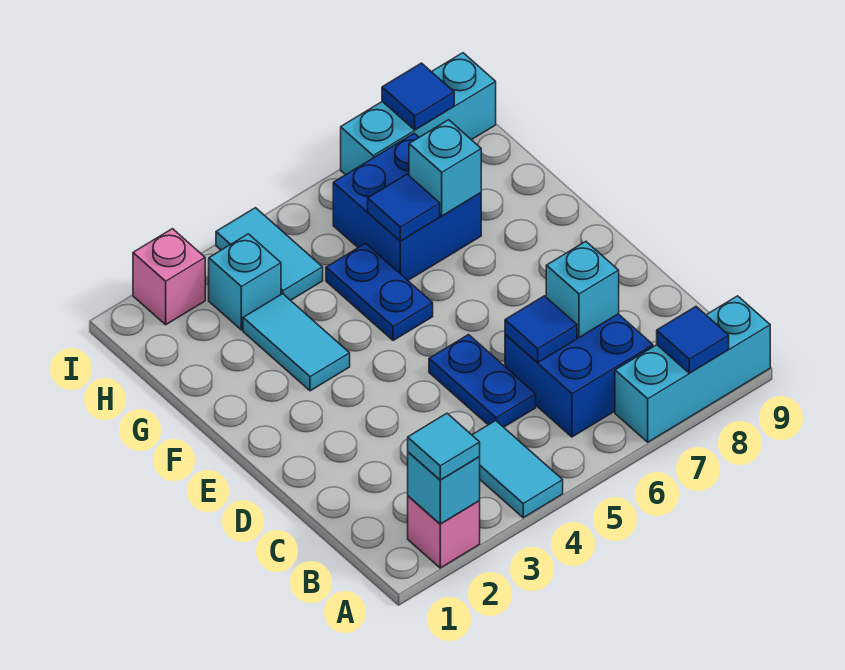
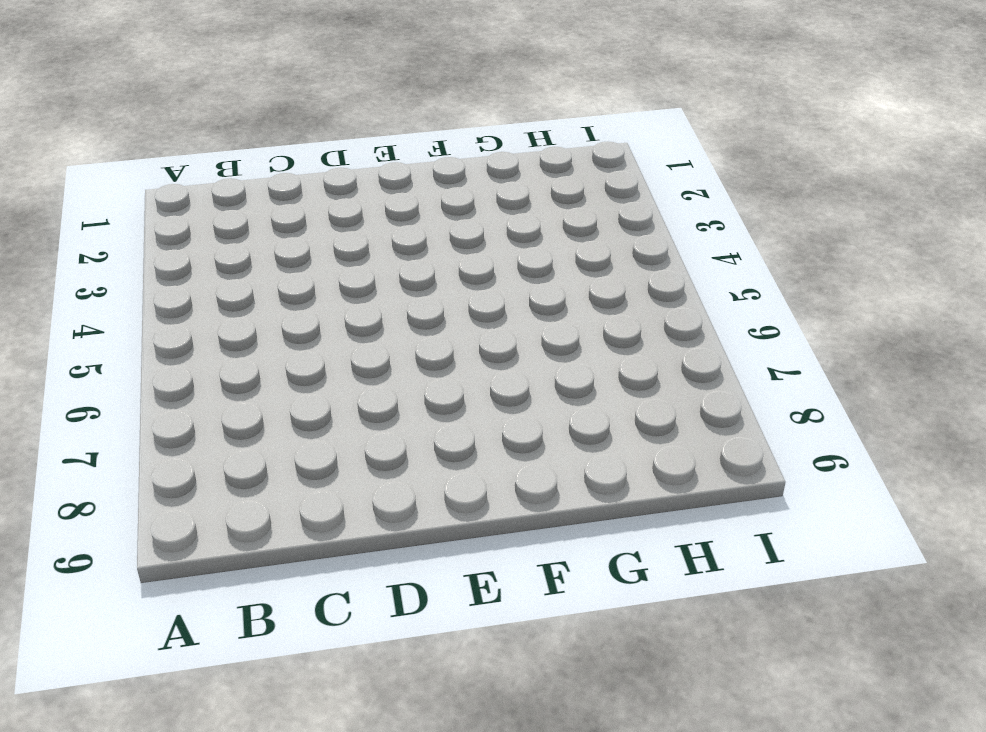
none -> pink brick A2 level 1
none -> cyan tile A4:B4 level 1
none -> cyan brick A7:A9 level 1

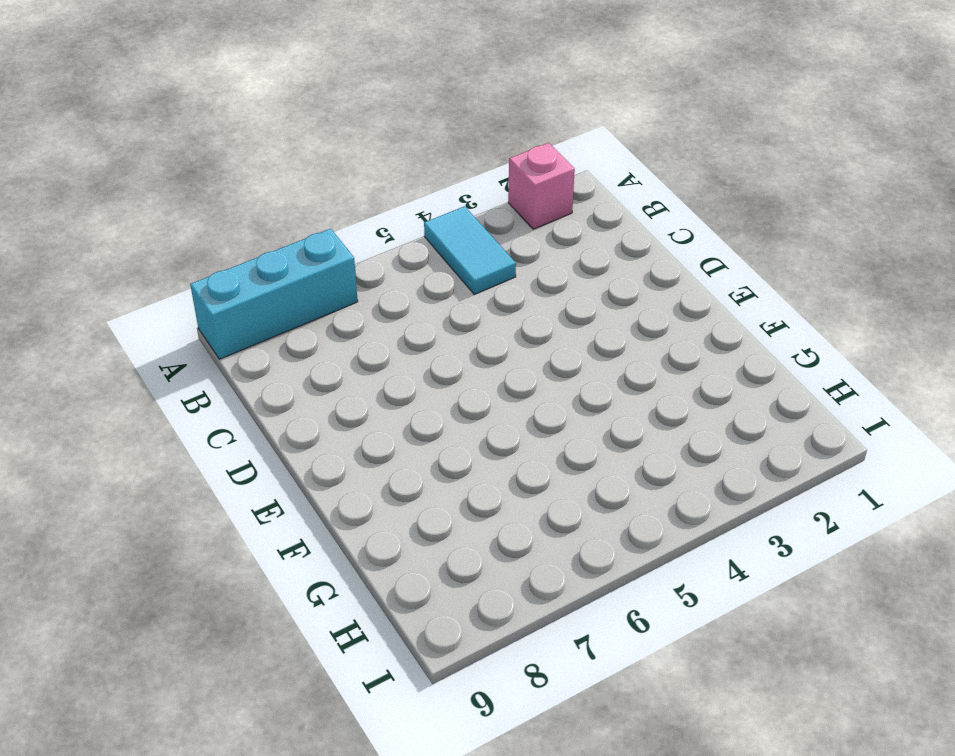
none -> blue brick B6:C7 level 1
none -> blue plate C5:D5 level 1
none -> cyan tile F3:G3 level 1

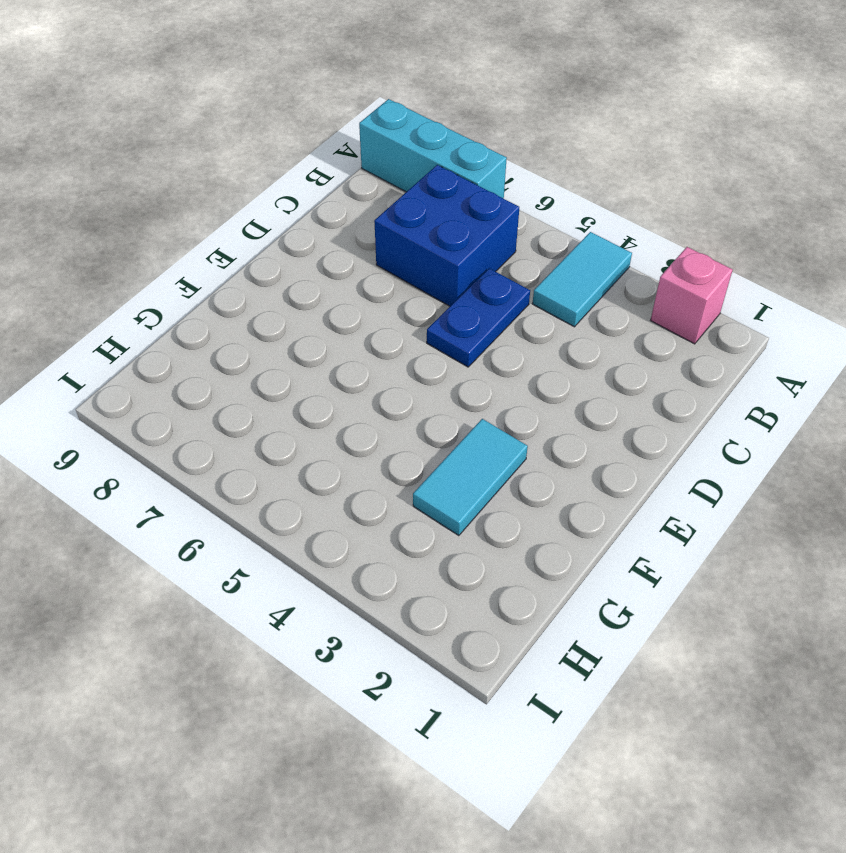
none -> blue plate F5:G5 level 1
none -> blue brick G6:H7 level 1
none -> cyan brick H3 level 1

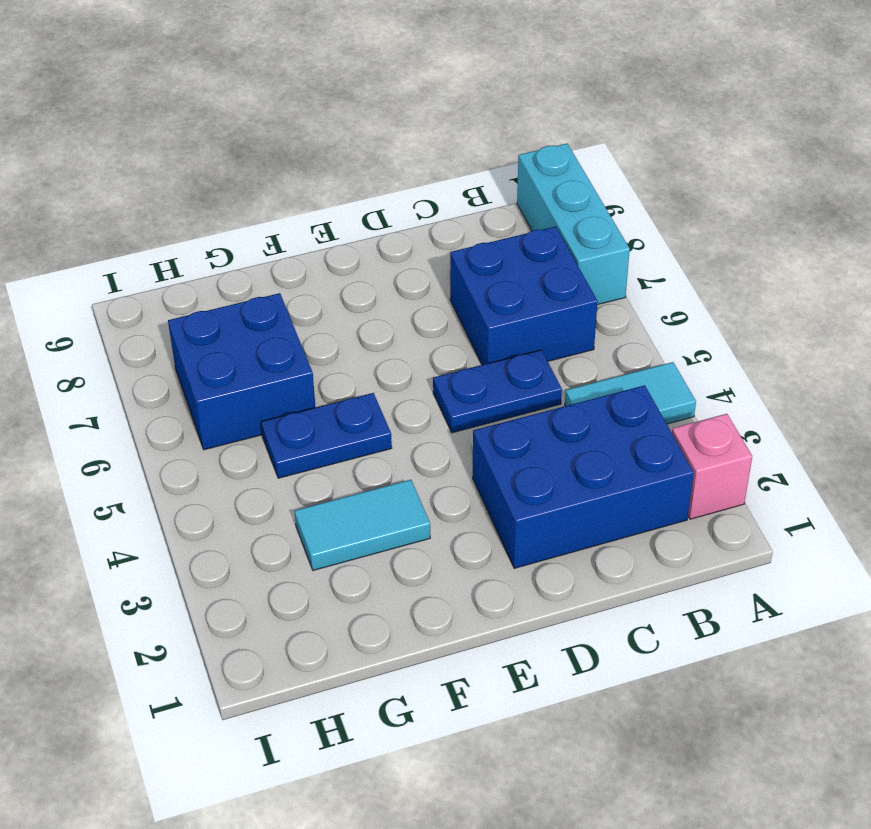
blue brick B2:D3 level 1 -> none
none -> cyan brick H3 level 1
none -> cyan tile H4:I4 level 1
none -> pink brick I2 level 1

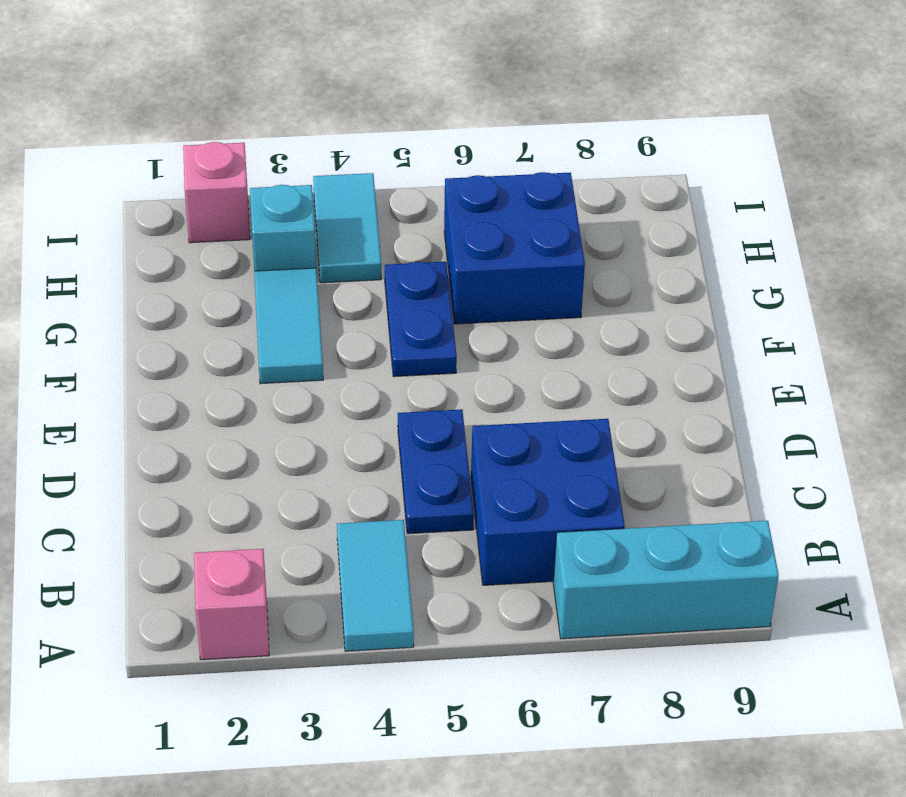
none -> cyan brick I7:I9 level 1
none -> cyan brick A2 level 2
none -> blue tile A8 level 2

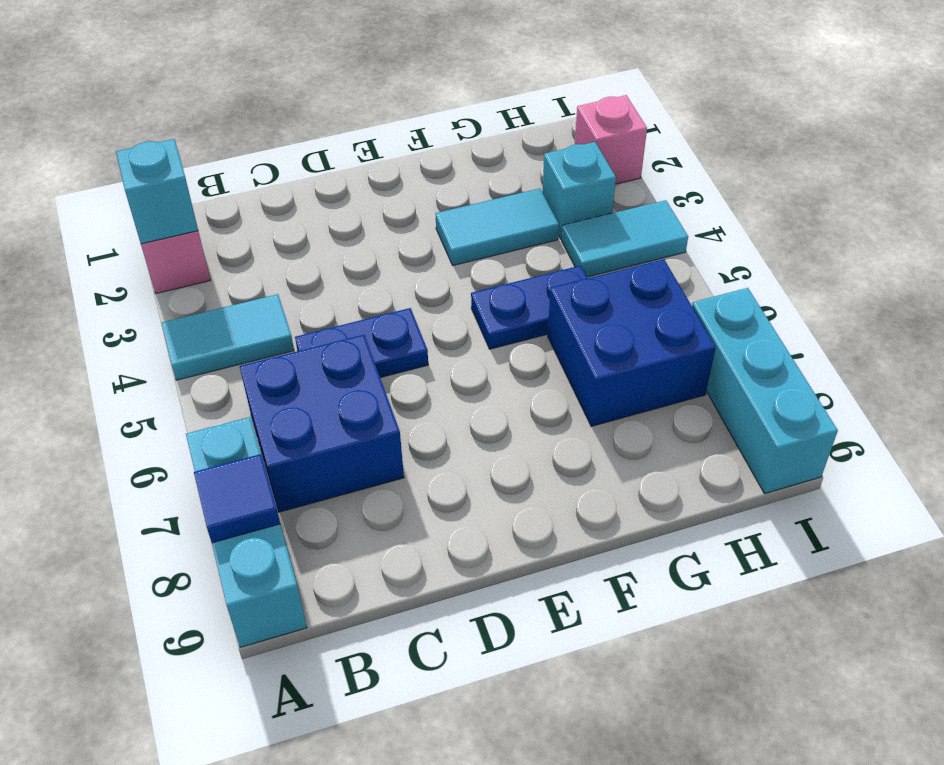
none -> blue tile C6 level 2
none -> cyan brick C7 level 2
none -> blue tile G6 level 2

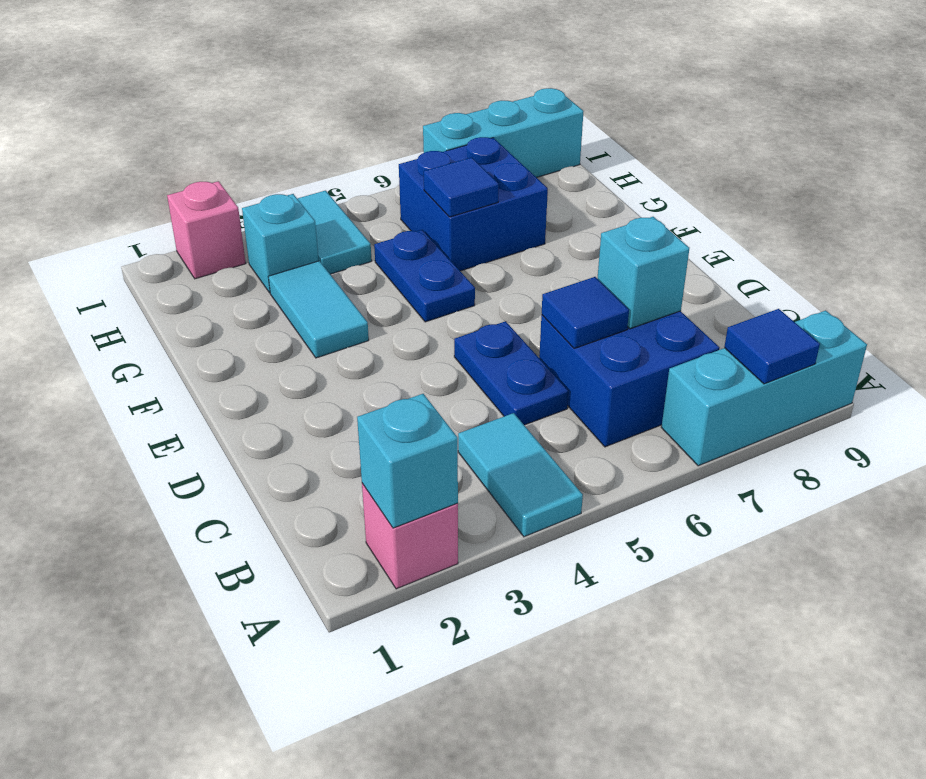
none -> cyan brick G7 level 2
none -> blue tile I8 level 2
none -> cyan tile A2 level 3

